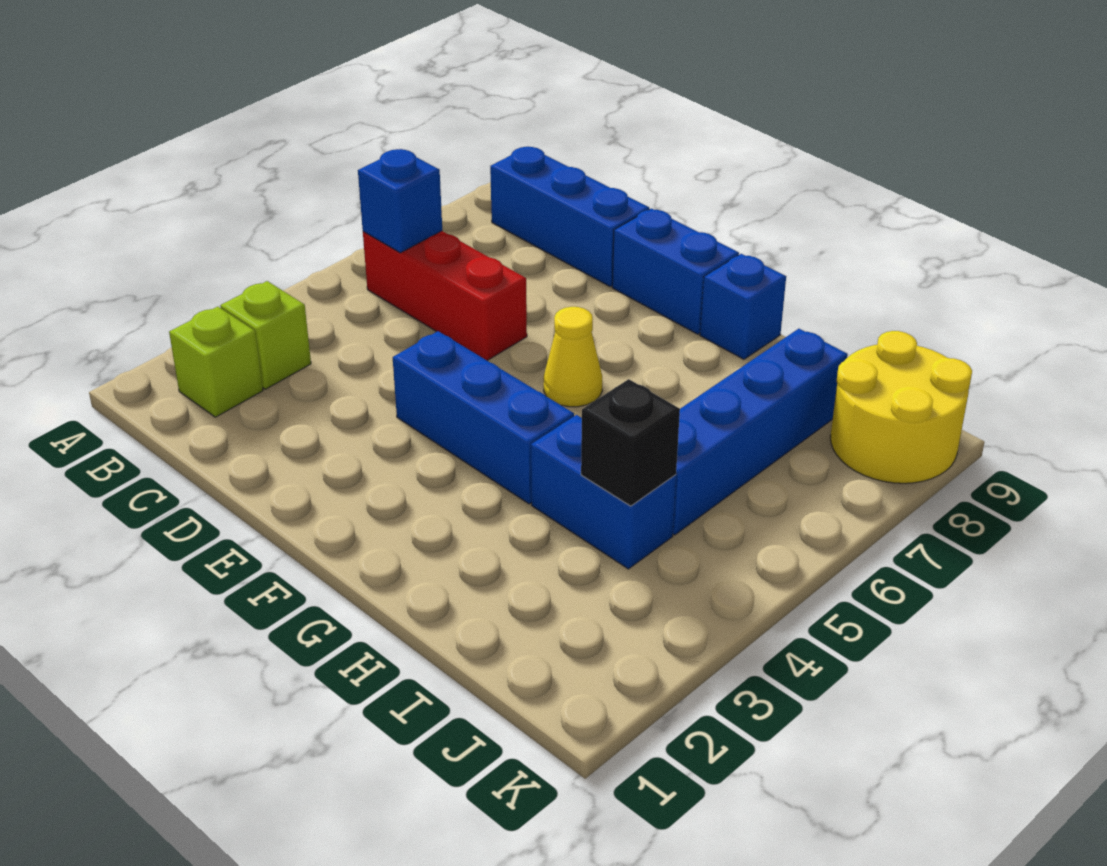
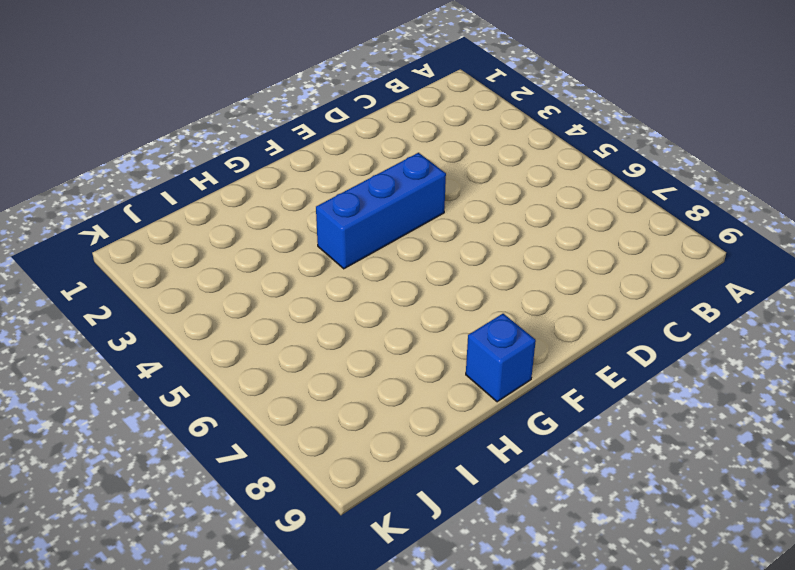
none -> lime brick B2 level 1
none -> lime brick B3 level 1
none -> red brick B6:D6 level 1

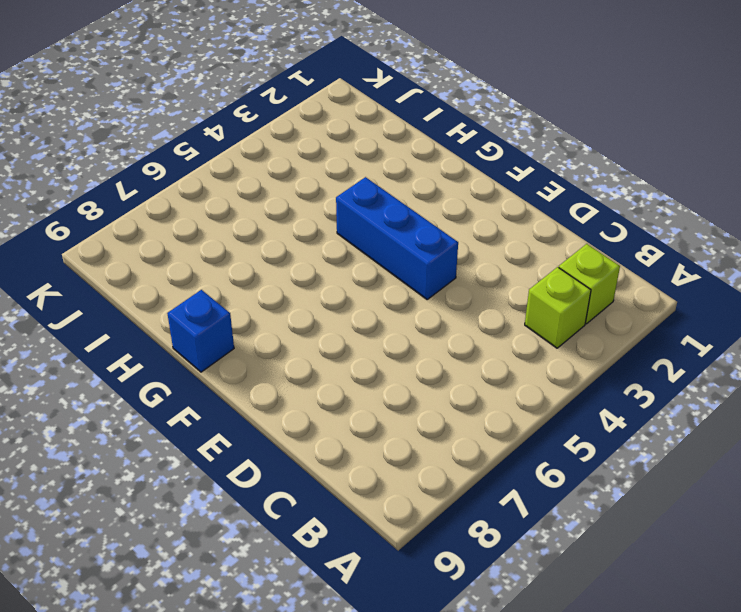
none -> red brick B6:D6 level 1
none -> blue brick B9:D9 level 1
none -> blue brick E9:F9 level 1

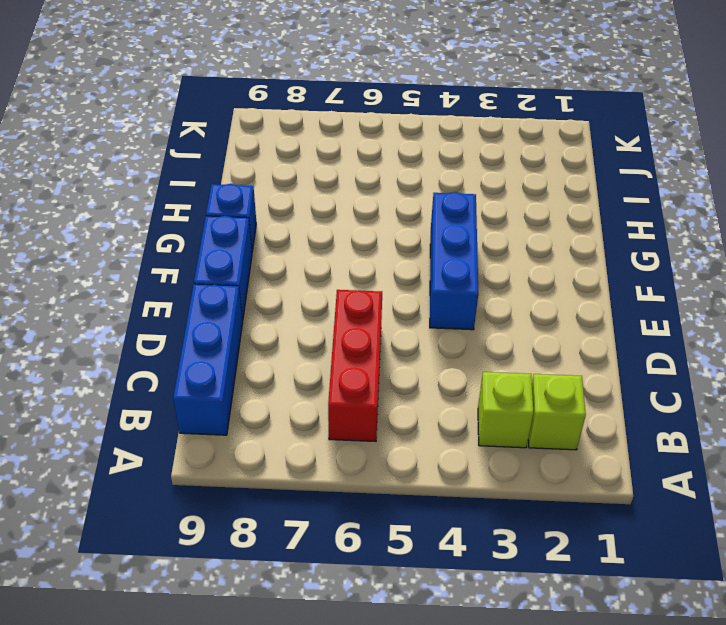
none -> yellow cone F6 level 1
none -> blue brick H4:I4 level 1
none -> blue brick I5:I8 level 1

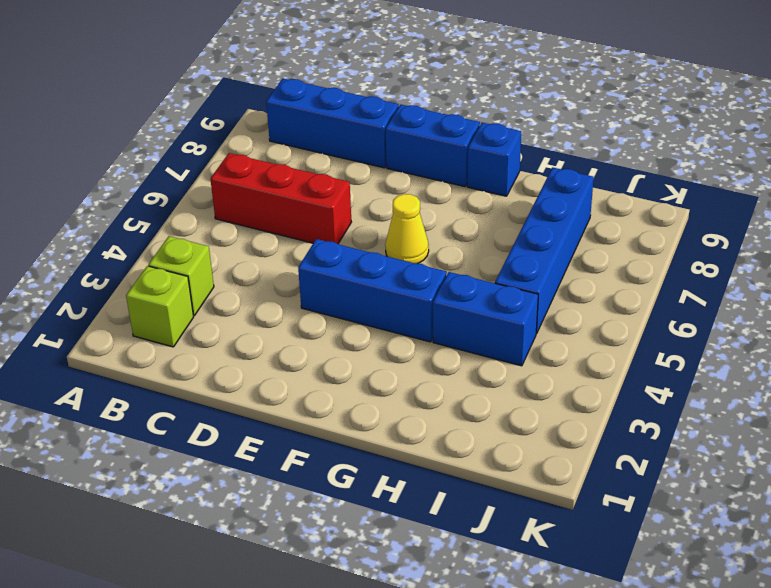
none -> yellow round brick J8:K9 level 1
none -> blue brick B6 level 2
none -> black brick I4 level 2

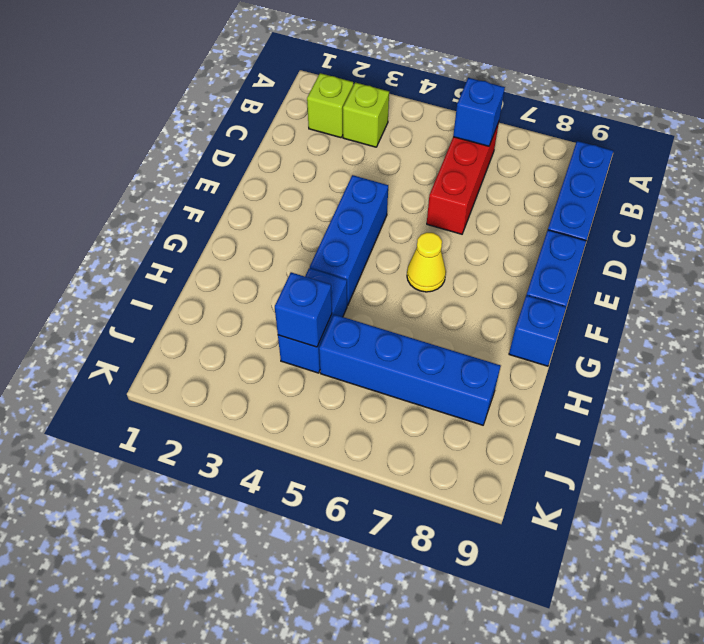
blue brick I4 level 2 -> black brick I4 level 2
none -> yellow round brick J8:K9 level 1

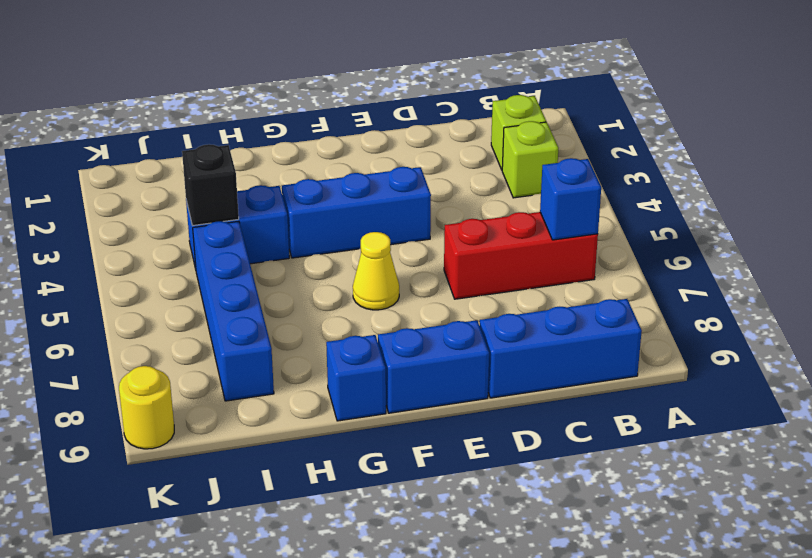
yellow round brick K9 level 1 -> yellow round brick J8:K9 level 1

